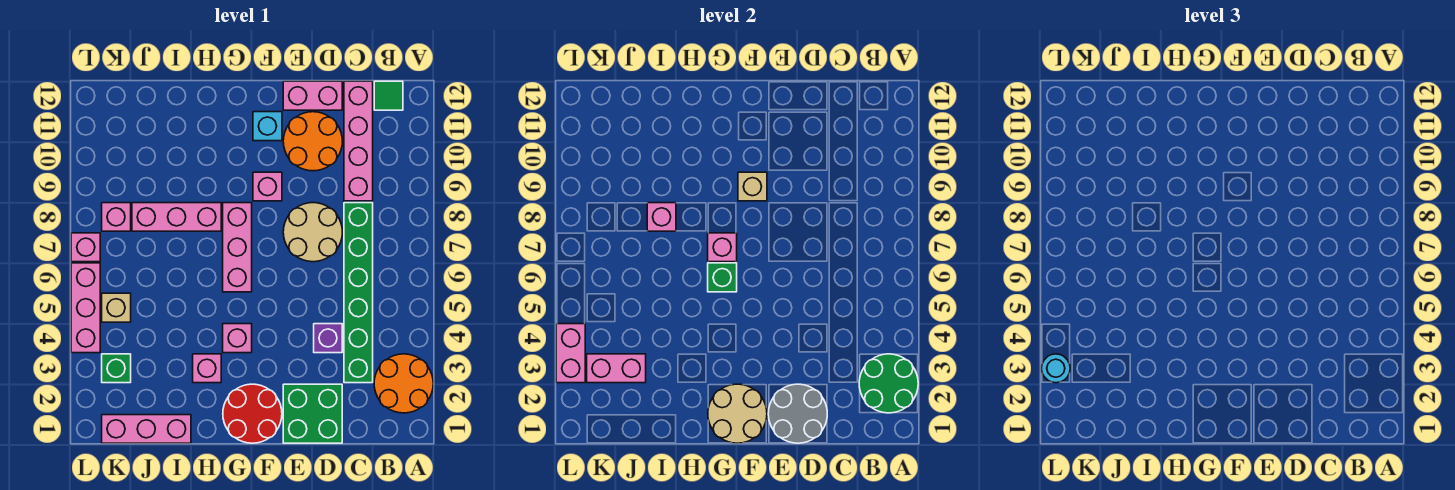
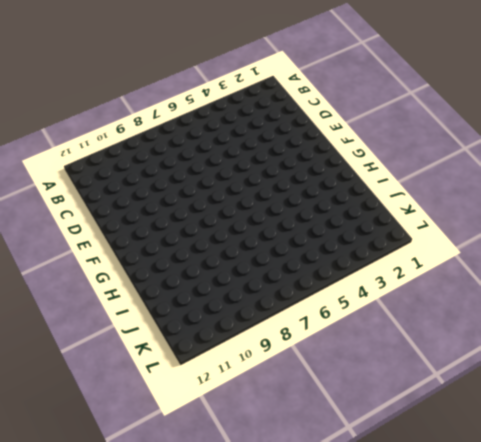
none -> orange round brick A2:B3 level 1
none -> green tile B12 level 1
none -> green brick C3:C8 level 1
none -> pink brick C9:C12 level 1

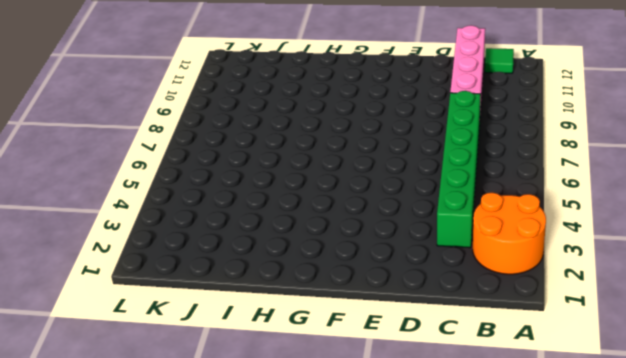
none -> green brick D1:E2 level 1
none -> purple brick D4 level 1
none -> tan round brick D7:E8 level 1
none -> orange round brick D10:E11 level 1

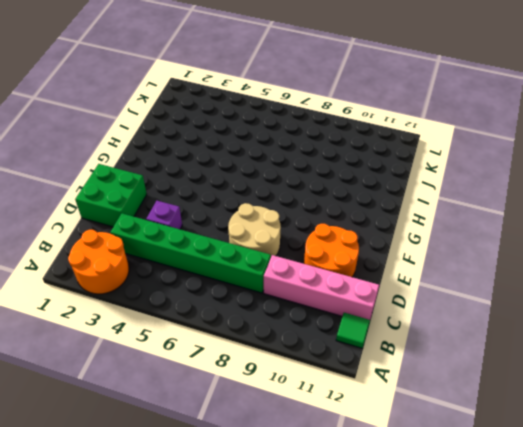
none -> pink brick D12:E12 level 1
none -> red round brick F1:G2 level 1
none -> pink brick F9 level 1
none -> cyan brick F11 level 1

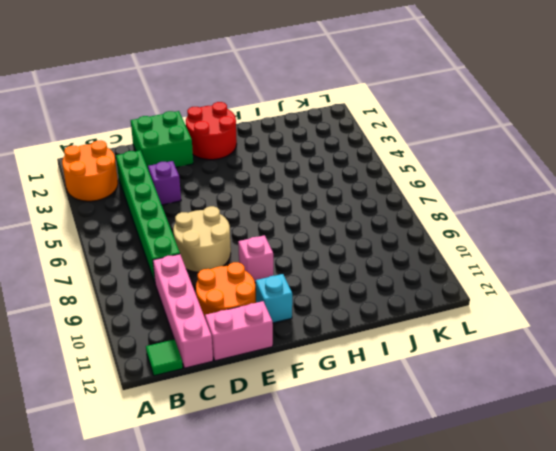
none -> pink brick G4 level 1
none -> pink brick G6:G8 level 1
none -> pink brick H3 level 1
none -> pink brick H8:J8 level 1

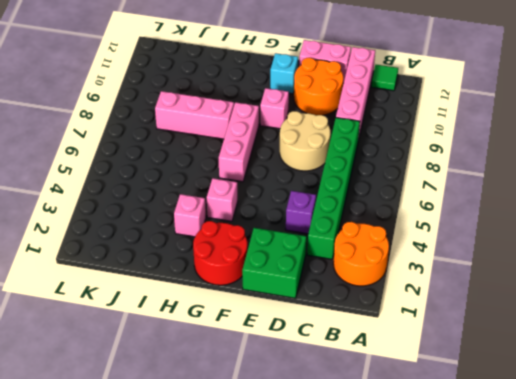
none -> pink brick I1:K1 level 1
none -> green brick K3 level 1
none -> tan brick K5 level 1
none -> pink brick K8 level 1

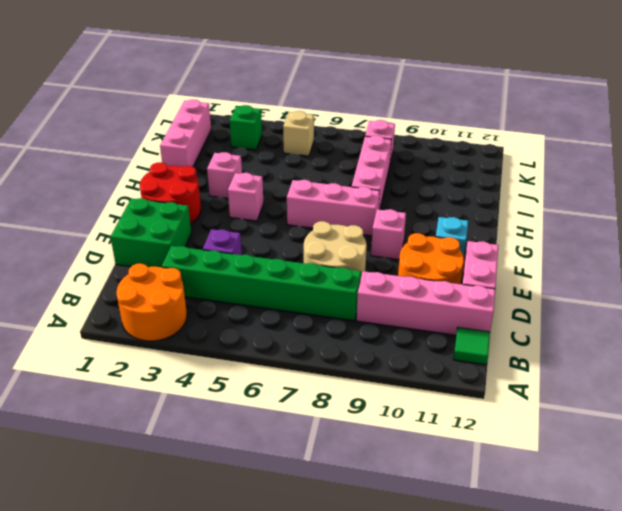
none -> pink brick L4:L6 level 1
none -> pink brick L7 level 1
none -> green round brick A2:B3 level 2
none -> grey round brick D1:E2 level 2

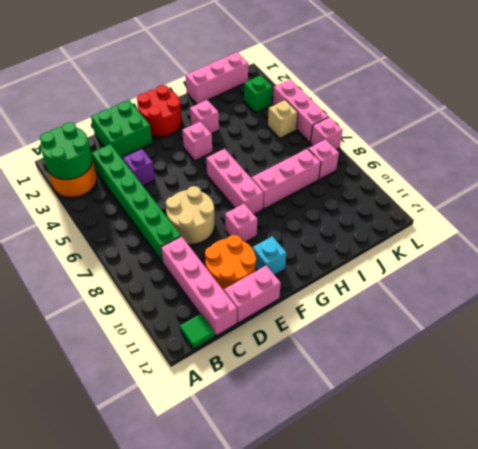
none -> grey round brick D1:E2 level 2
none -> tan round brick F1:G2 level 2
none -> tan brick F9 level 2
none -> green brick G6 level 2

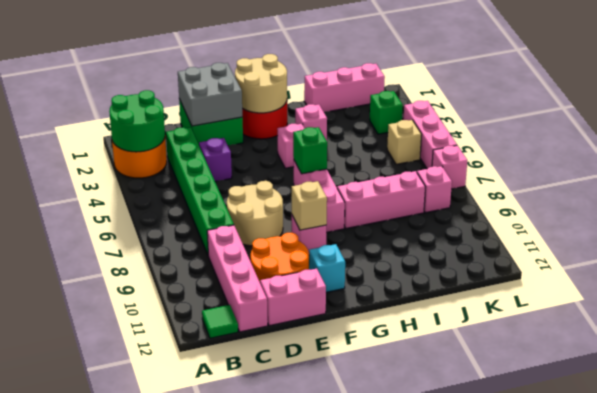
grey brick D1:E2 level 2 -> grey round brick D1:E2 level 2
none -> pink brick G7 level 2
none -> pink brick I8 level 2
none -> pink brick J3:K3 level 2
none -> pink brick L3:L4 level 2

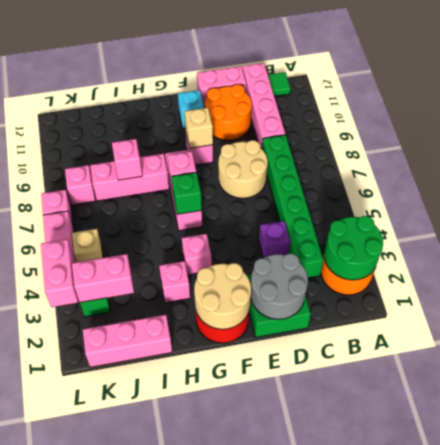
none -> cyan round brick L3 level 3

